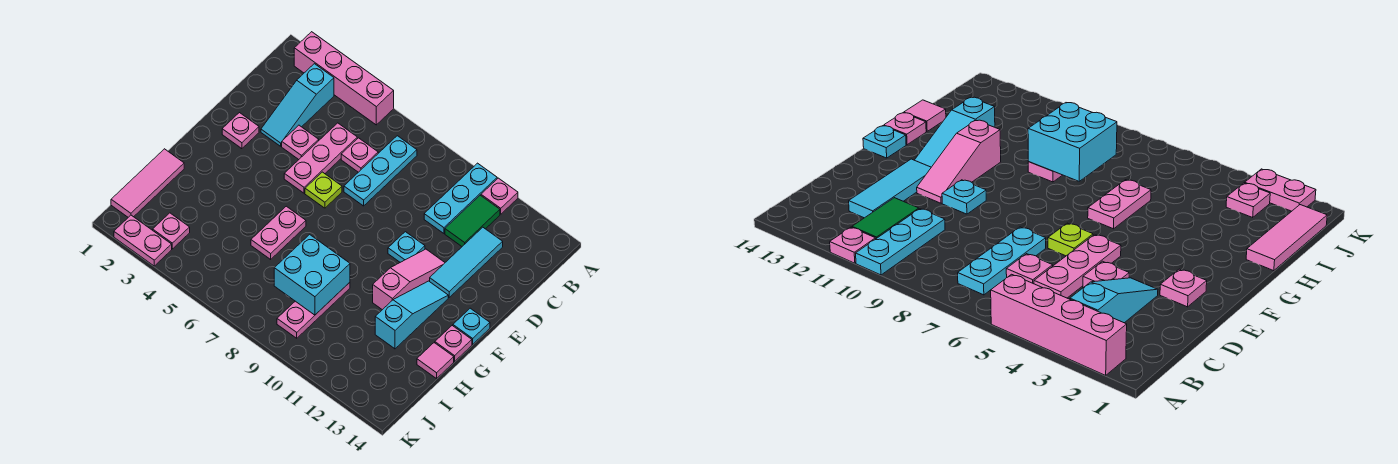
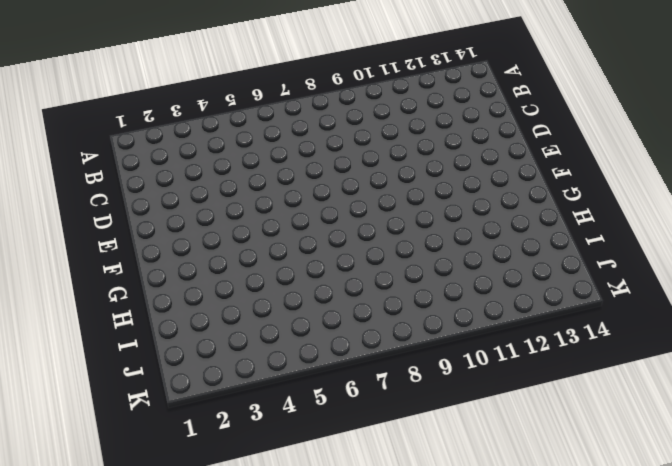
none -> pink brick A2:A5 level 1
none -> cyan plate A10:C10 level 1
none -> pink plate A11 level 1

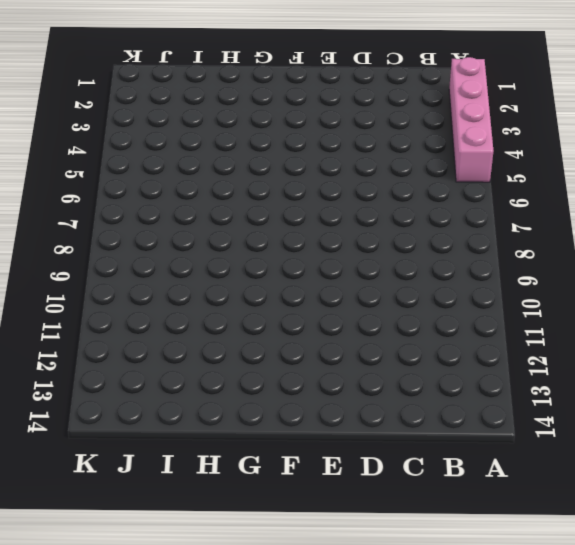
none -> cyan plate A10:C10 level 1
none -> pink plate A11 level 1
none -> cyan slope B3:D3 level 1 top B

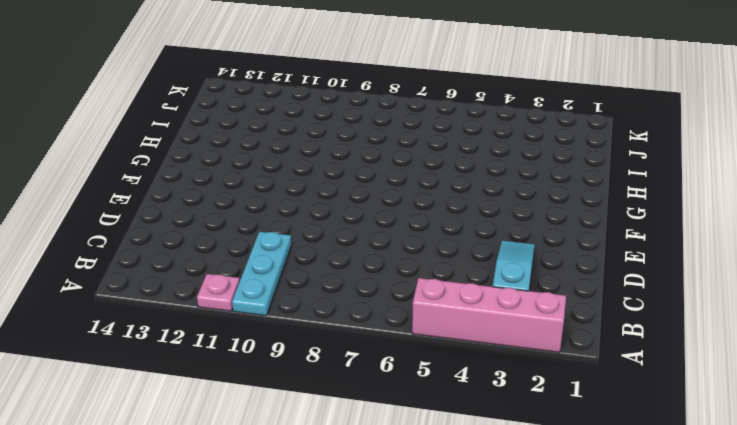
none -> cyan plate B7:D7 level 1
none -> green tile B11:C11 level 1
none -> pink plate C5:E5 level 1

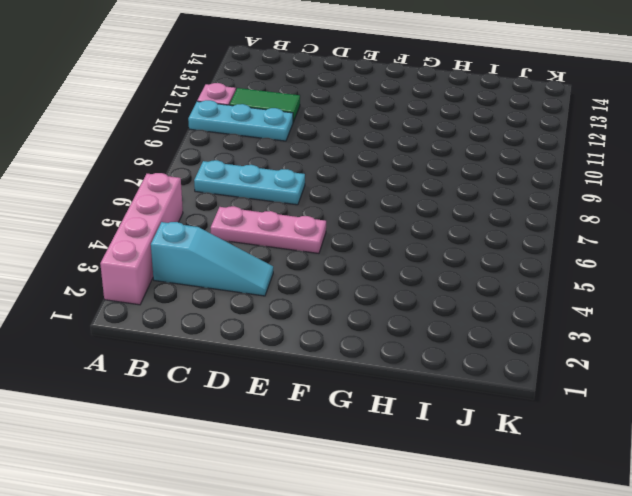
none -> pink plate C6 level 1
none -> cyan tile C12:E12 level 1
none -> pink plate D4 level 1

